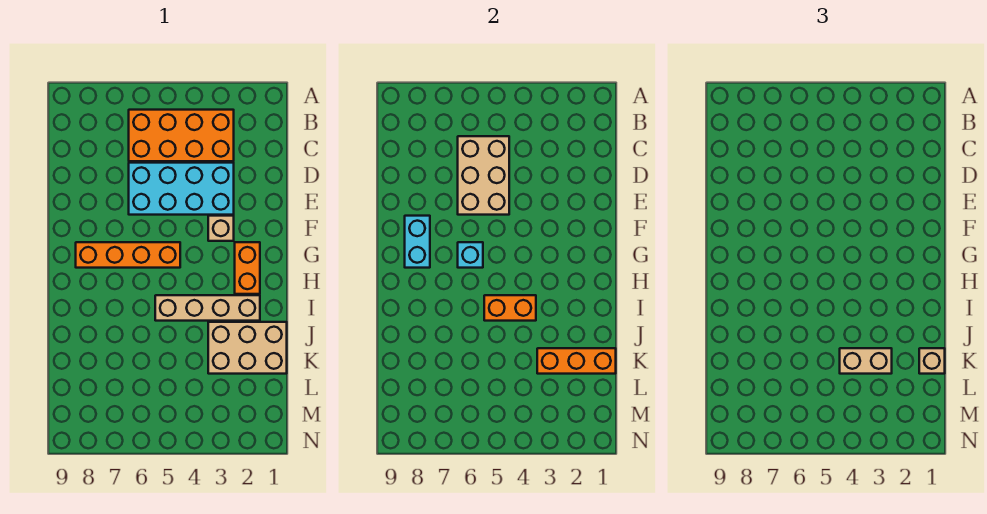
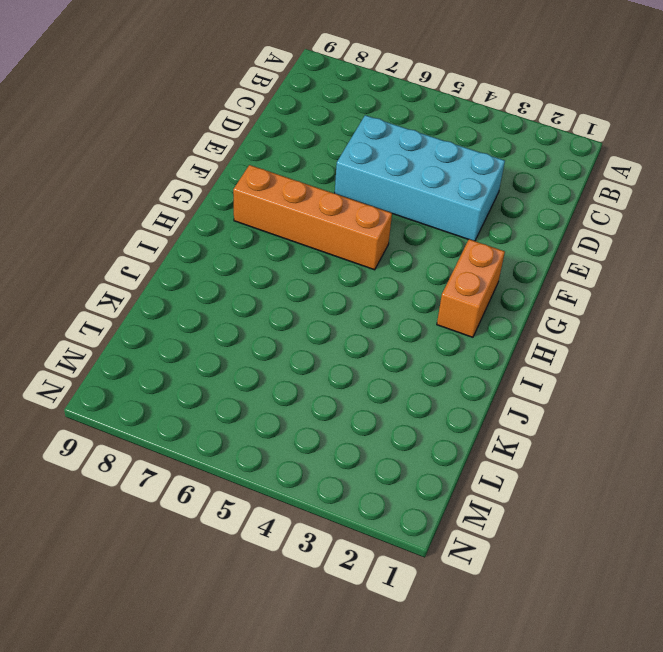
none -> orange brick B3:C6 level 1
none -> tan brick F3 level 1
none -> tan brick I2:I5 level 1

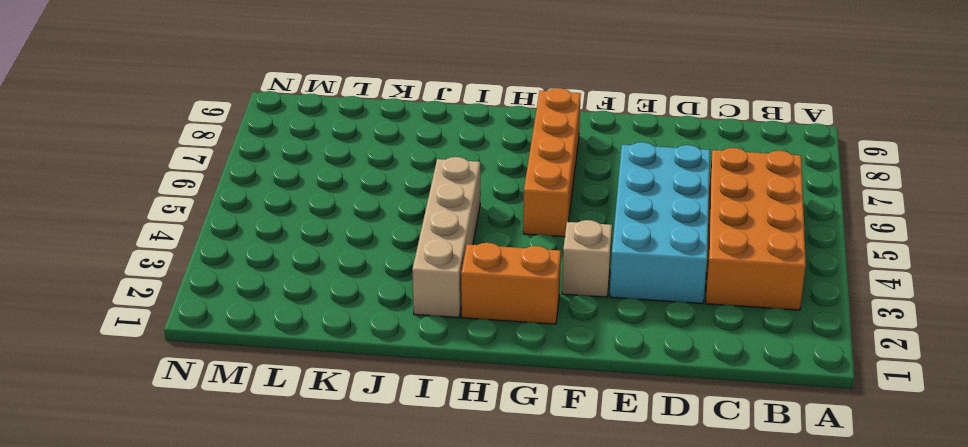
none -> tan brick J1:K3 level 1
none -> tan brick C5:E6 level 2
none -> cyan brick F8:G8 level 2

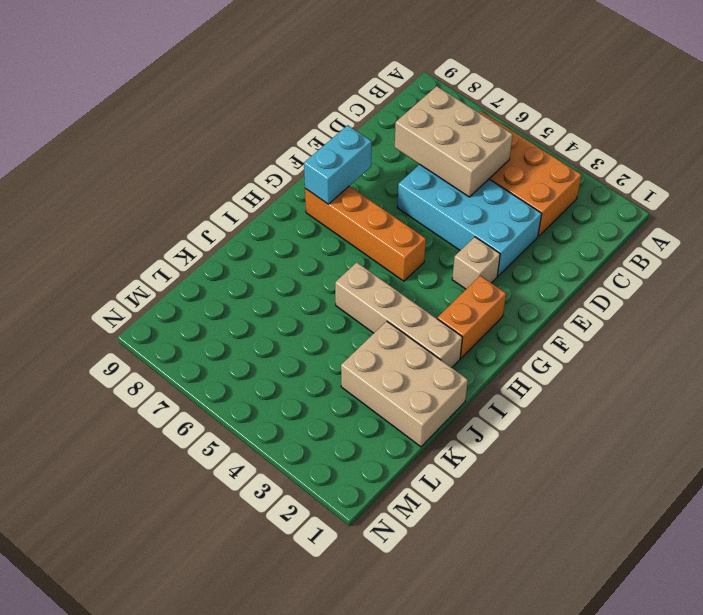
tan brick C5:D7 level 2 -> tan brick C5:E6 level 2
none -> cyan brick G6 level 2
none -> orange brick I4:I5 level 2
none -> orange brick K1:K3 level 2

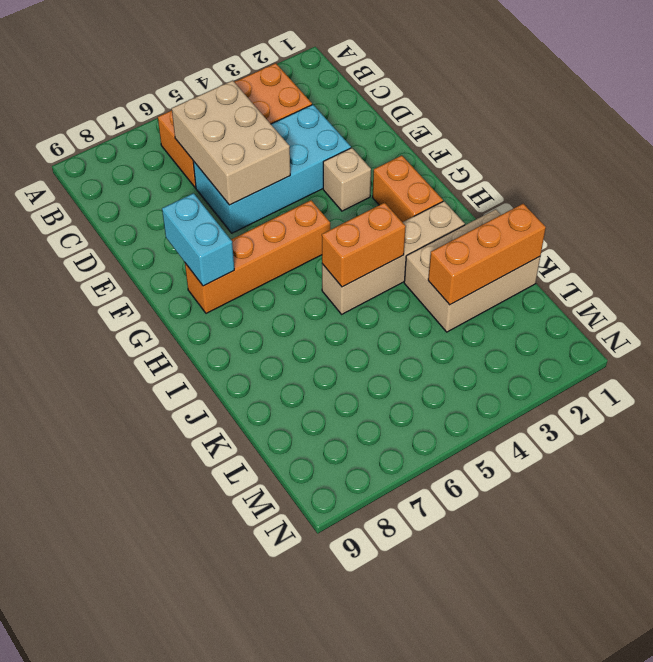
none -> cyan brick G6 level 2
none -> tan brick K1 level 3
none -> tan brick K3:K4 level 3

